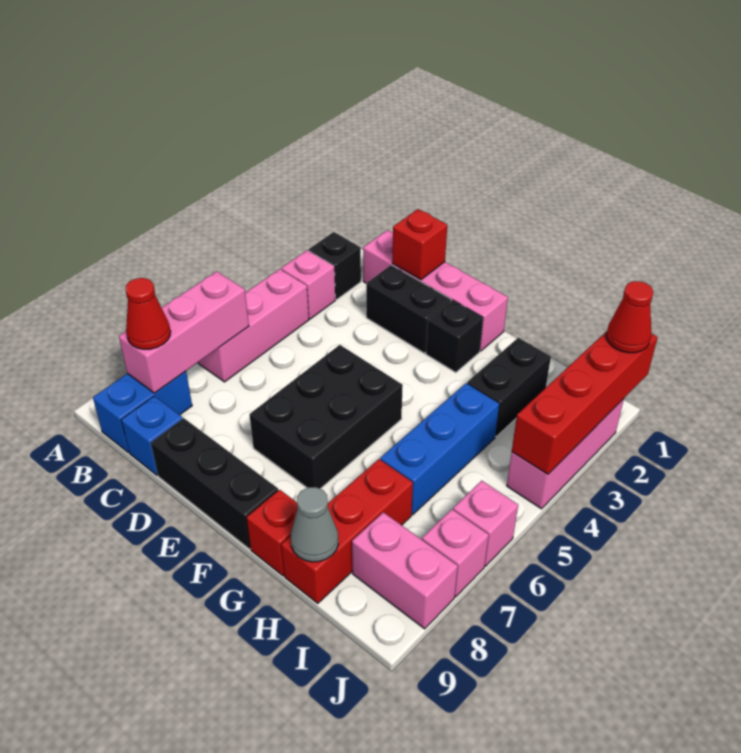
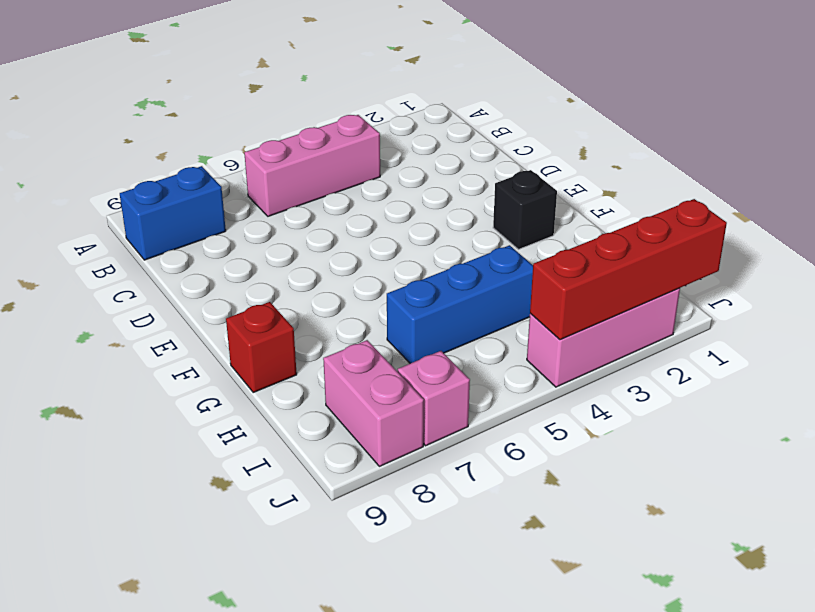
none -> black brick B2 level 1
none -> pink brick B3 level 1
none -> pink brick C1:F1 level 1

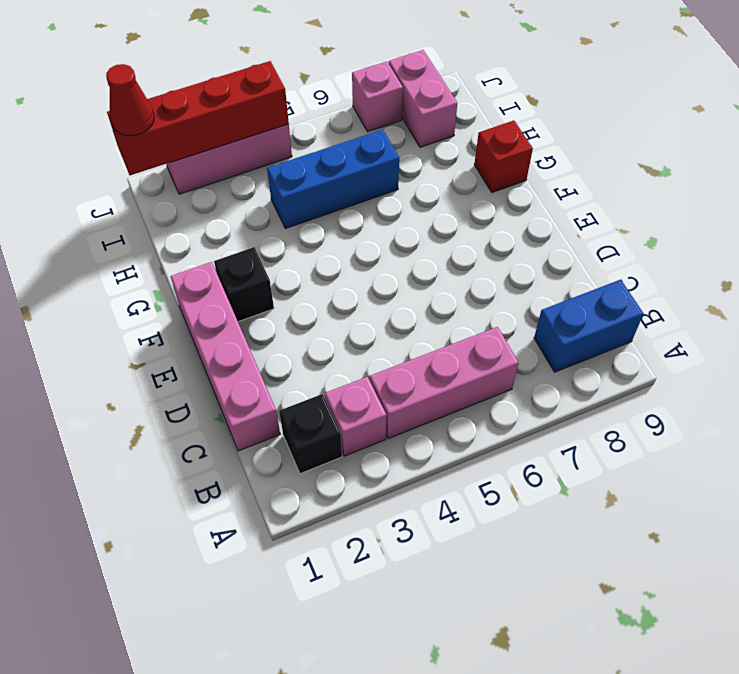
none -> blue brick C9 level 1
none -> black brick D2:E2 level 1
none -> black brick D9:F9 level 1

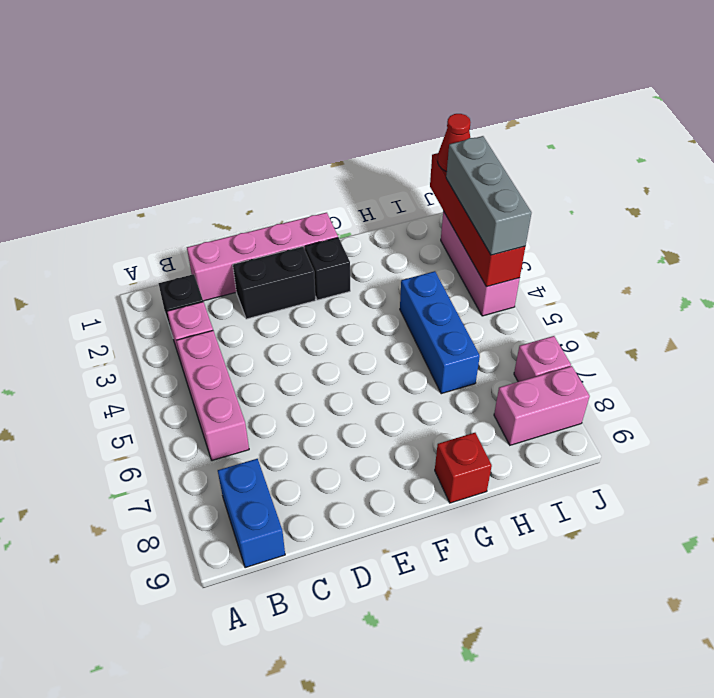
grey brick J2:J4 level 3 -> none
none -> blue brick C9 level 1
none -> black brick D9:F9 level 1
none -> black brick E5:F7 level 1

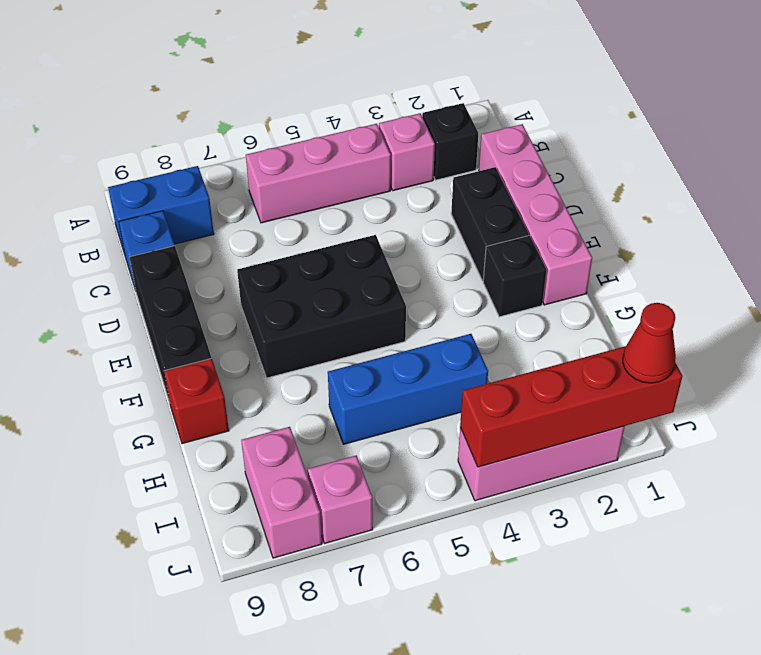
none -> black brick H2:H3 level 1
none -> red brick H7:H9 level 1
none -> pink brick J6 level 1

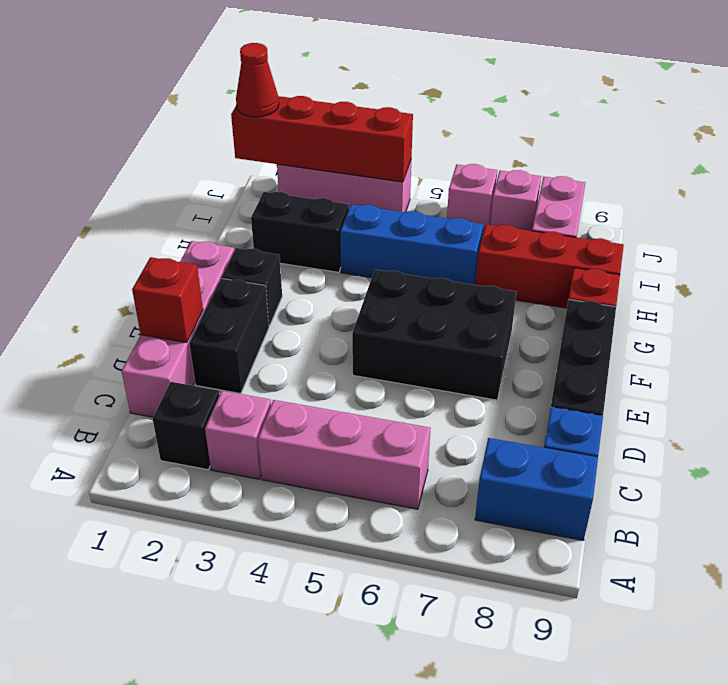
none -> pink brick B6:B8 level 2
none -> grey cone H9 level 2
none -> red cone B8 level 3

